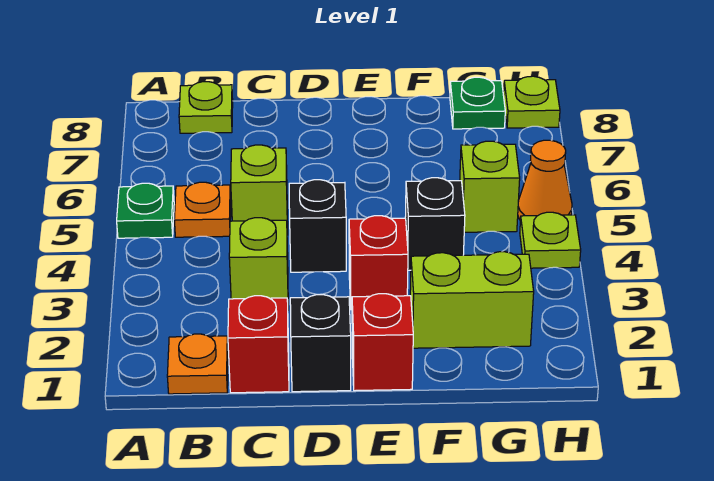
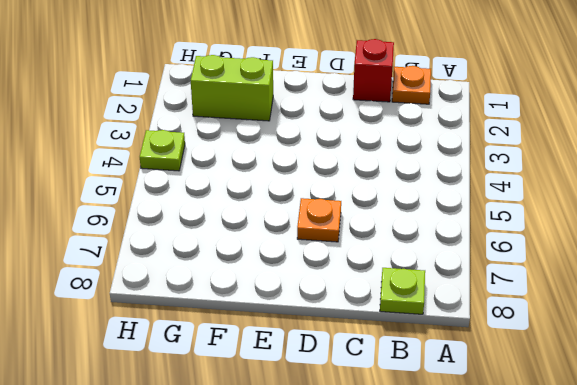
orange plate D6 level 1 -> orange plate B5 level 1
none -> green plate A5 level 1
none -> lime brick C3 level 1
none -> lime brick C5 level 1

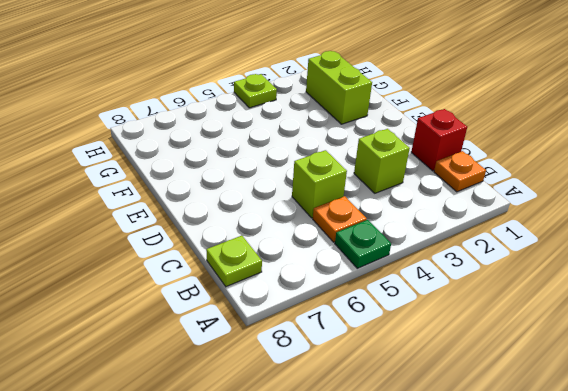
none -> black brick D1 level 1
none -> black brick D4 level 1
none -> red brick E1 level 1

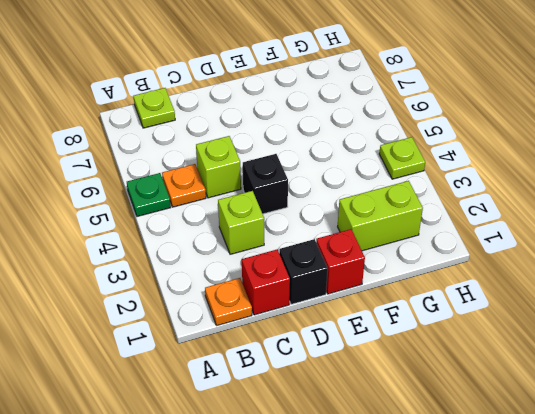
none -> red brick E3 level 1
none -> black brick F4 level 1
none -> lime brick G5 level 1

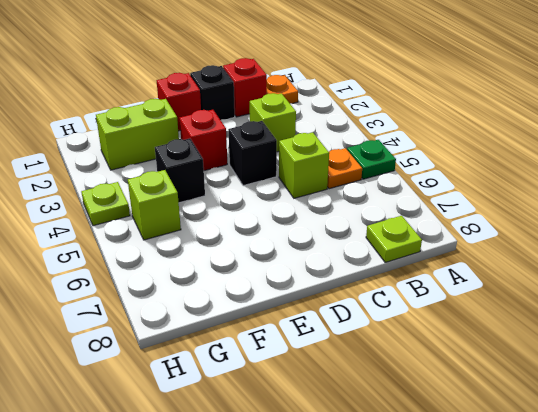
none -> green plate G8 level 1
none -> orange cone H5 level 1
none -> lime plate H8 level 1

